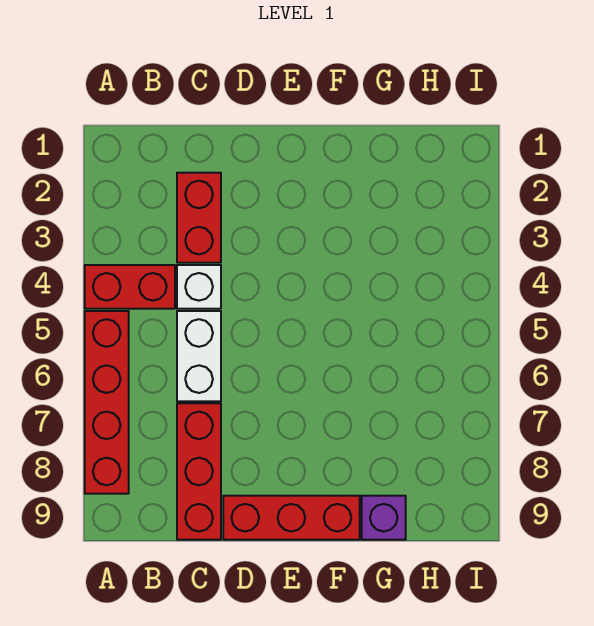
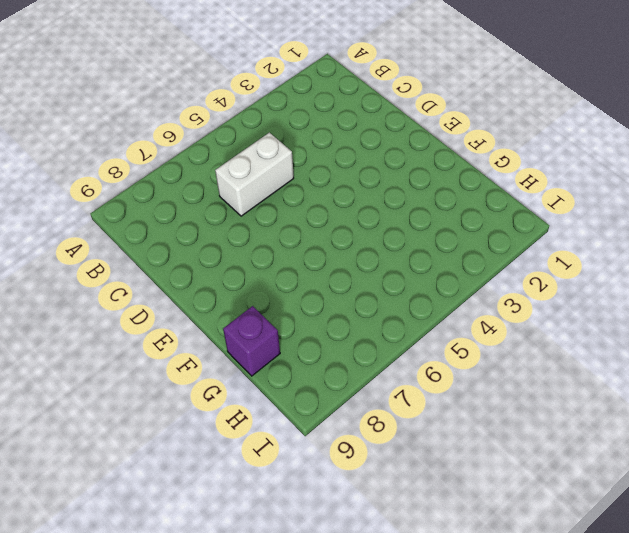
none -> red brick A4:B4 level 1
none -> red brick A5:A8 level 1

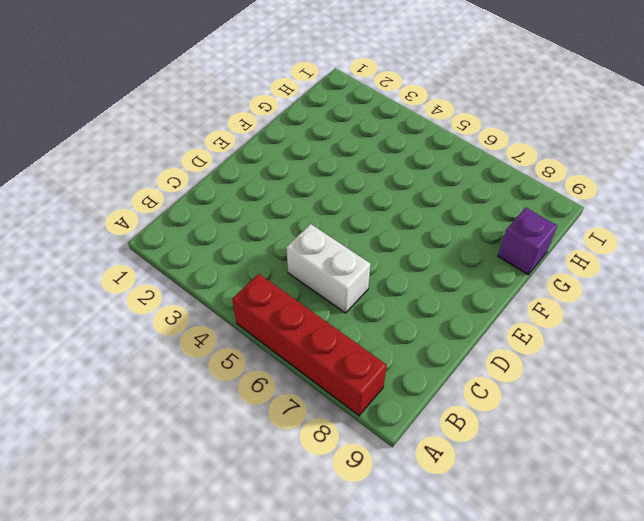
none -> red brick A4:B4 level 1
none -> red brick C2:C3 level 1

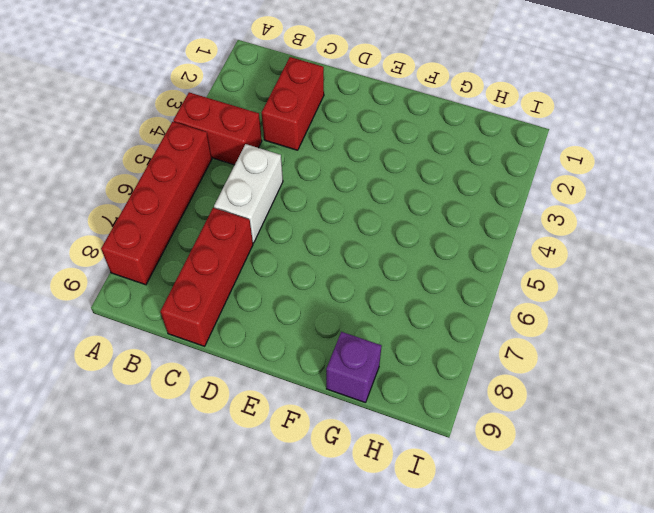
none -> white brick C4 level 1
none -> red brick D9:F9 level 1

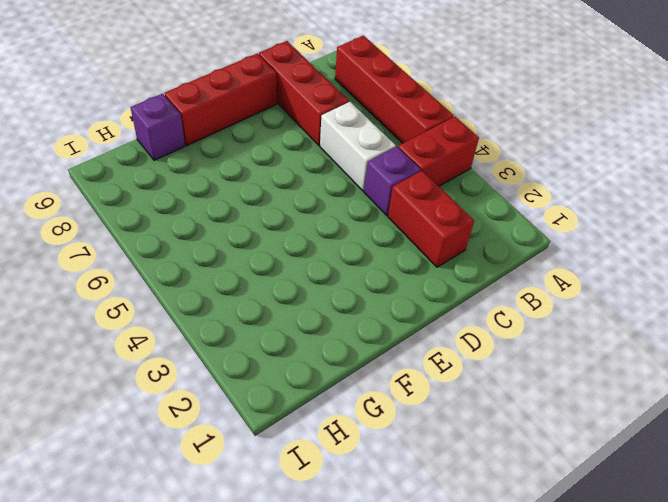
purple brick C4 level 1 -> white brick C4 level 1

